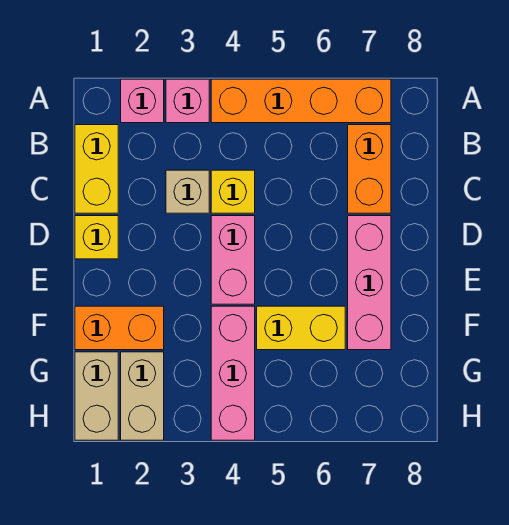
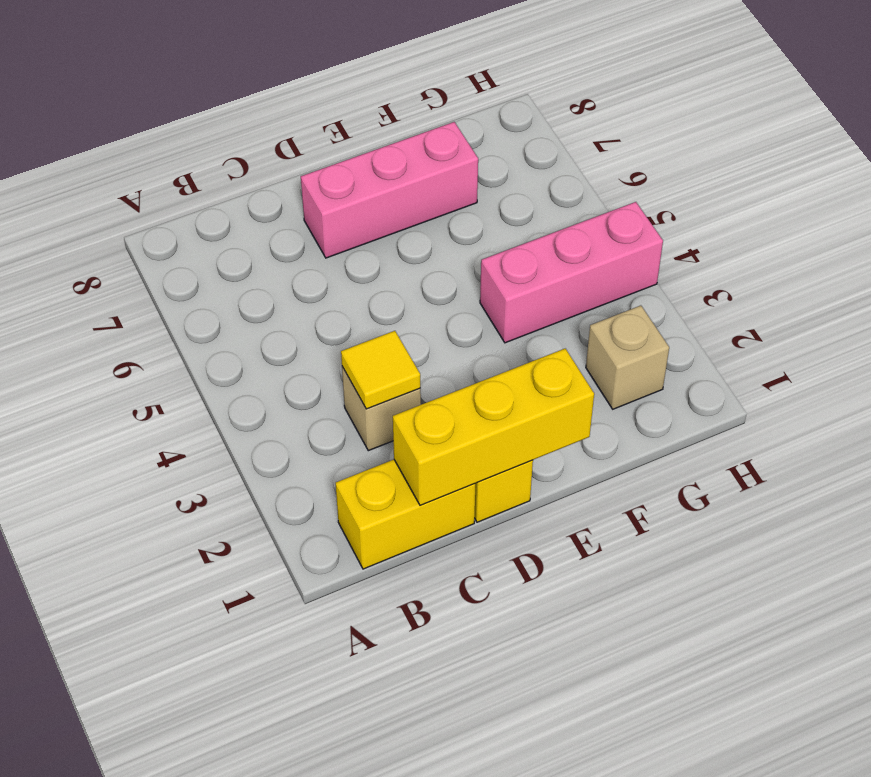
yellow brick C1:E1 level 2 -> none
yellow tile C3 level 2 -> none
tan brick G2 level 1 -> tan brick G2:H2 level 1
none -> pink brick A2 level 1
none -> pink brick A3 level 1
none -> orange brick A4:A7 level 1

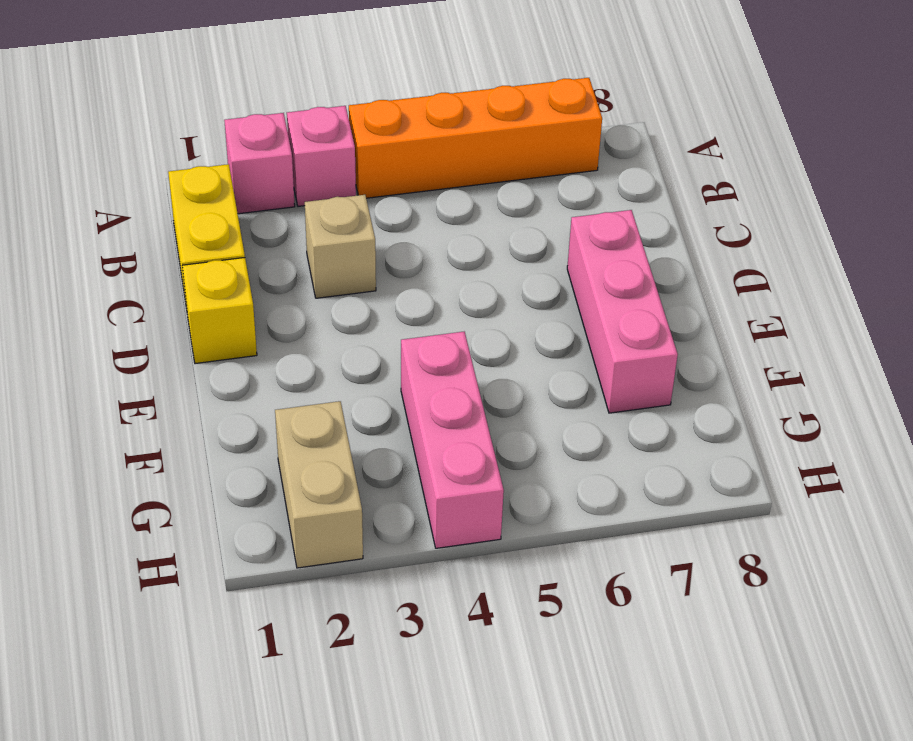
none -> orange brick B7:C7 level 1
none -> yellow brick C4 level 1
none -> pink brick D4:E4 level 1

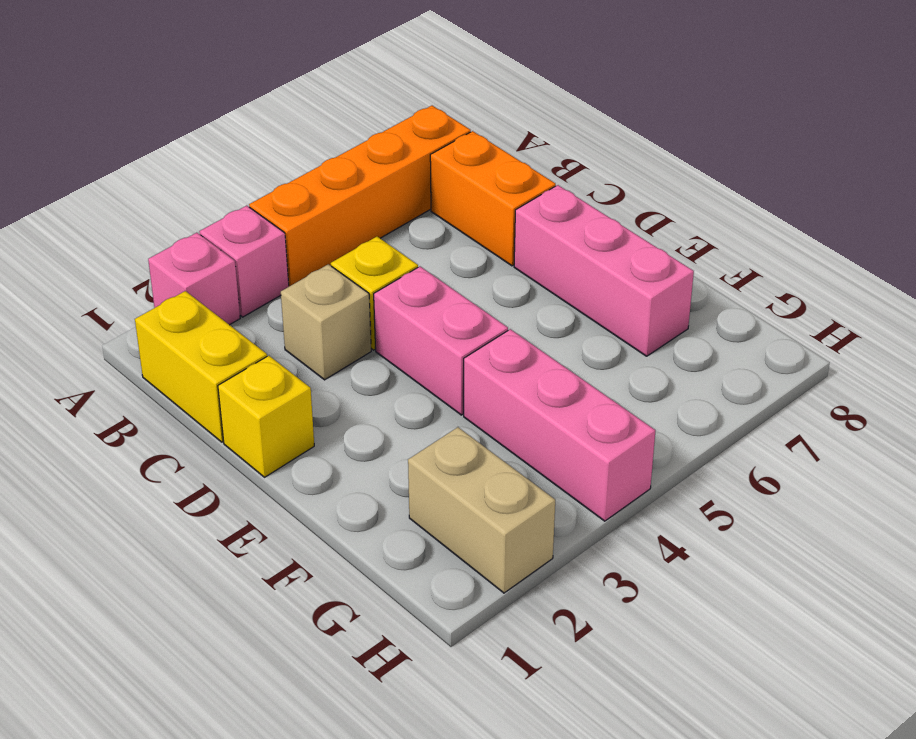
none -> orange brick F1:F2 level 1
none -> yellow brick F5:F6 level 1
none -> tan brick G1:H1 level 1

